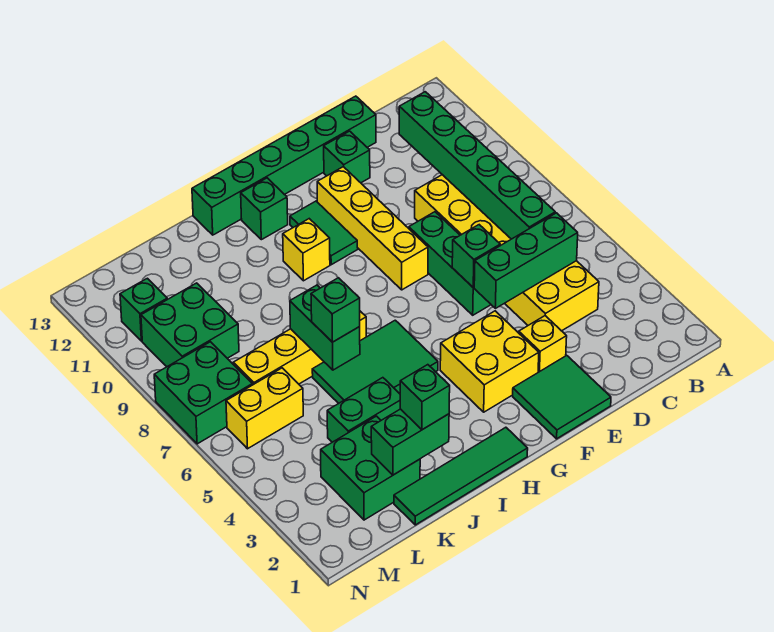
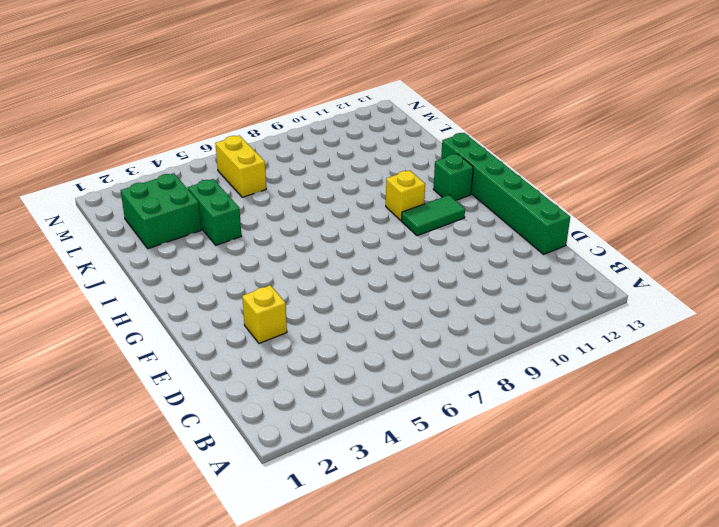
none -> yellow brick C4:D9 level 1
none -> green tile E1:F2 level 1
none -> green brick E6:E8 level 1

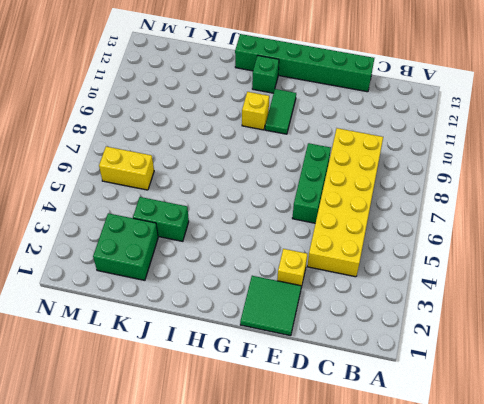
none -> green brick E12 level 1
none -> yellow brick F3:G4 level 1
none -> yellow brick F8:F11 level 1

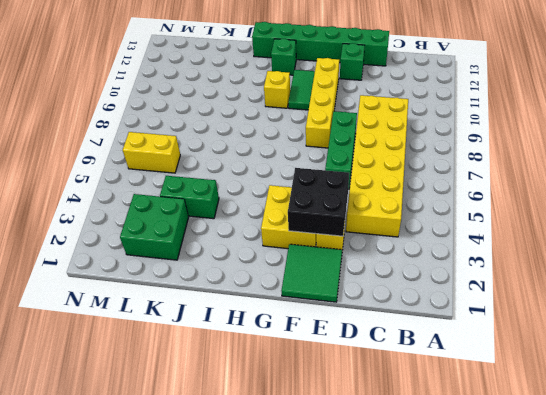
black brick E3:F4 level 2 -> none
none -> green tile H1:K1 level 1
none -> green tile H5:J6 level 1
none -> yellow brick I7:L7 level 1

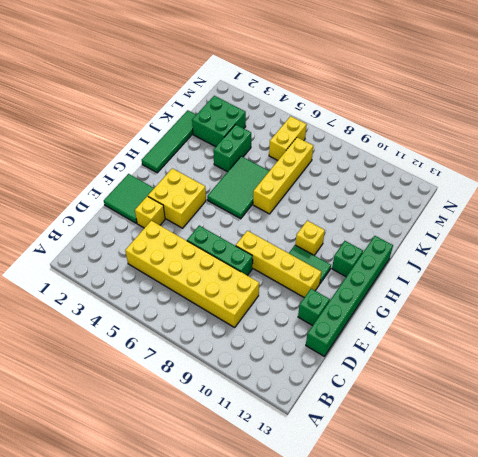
none -> green brick L9:M10 level 1
none -> green brick M7:N8 level 1
none -> green brick M11 level 1

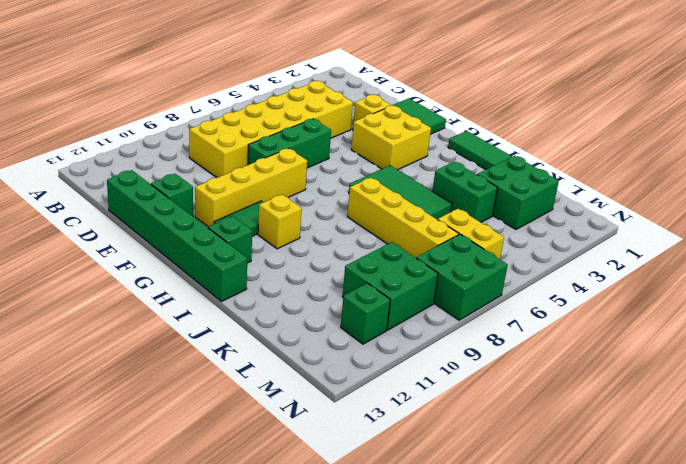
none -> green brick C5:E5 level 2
none -> green brick C6:C11 level 2
none -> green brick E6 level 2

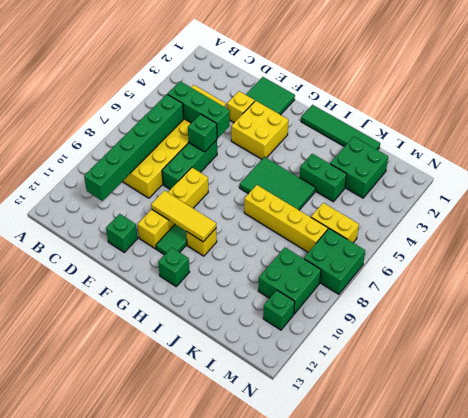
yellow tile F10:H10 level 2 -> none
none -> green brick D13:I13 level 1
none -> green brick J2:K2 level 2
none -> green brick J6:J7 level 2

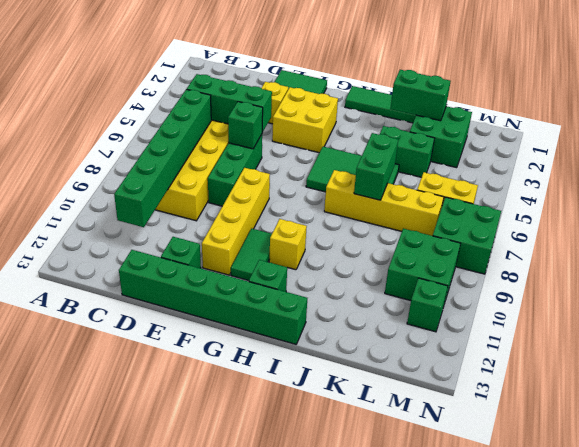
none -> green brick J2 level 3
none -> green brick J6 level 3

